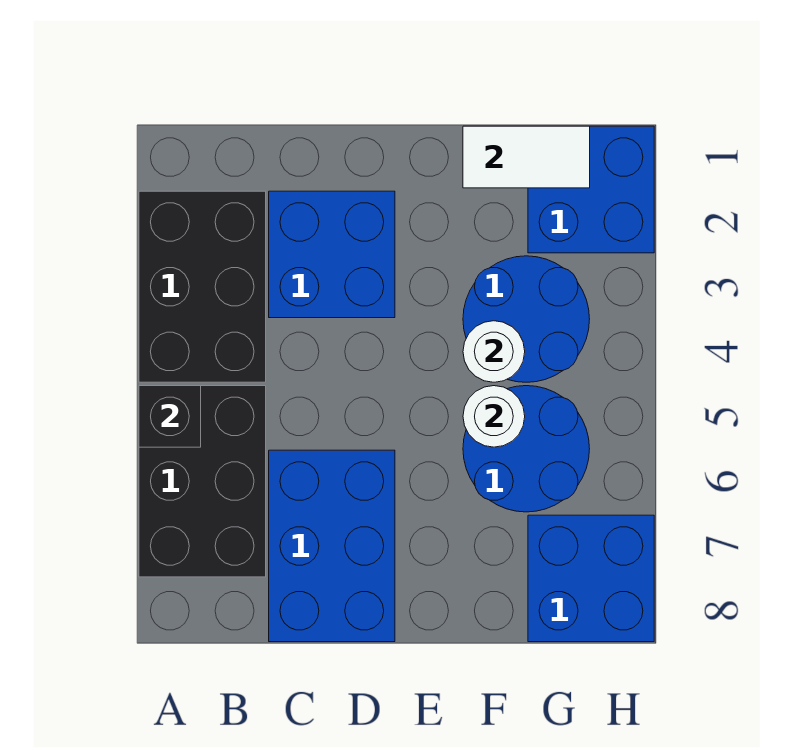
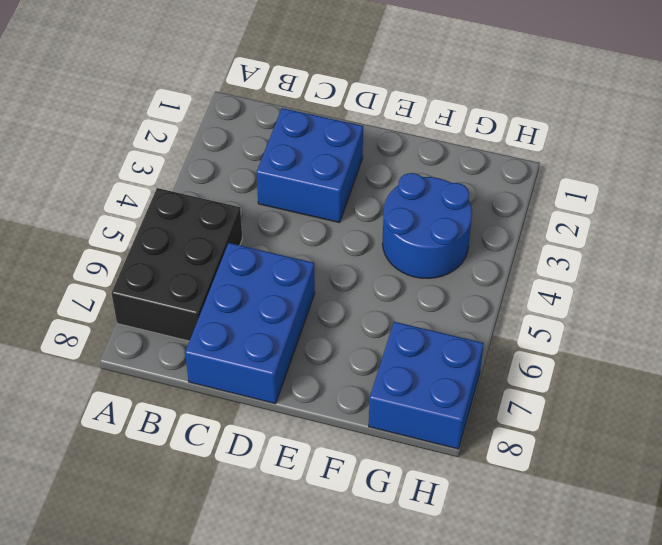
none -> black brick A2:B4 level 1
none -> blue round brick F5:G6 level 1
none -> blue brick G1:H2 level 1

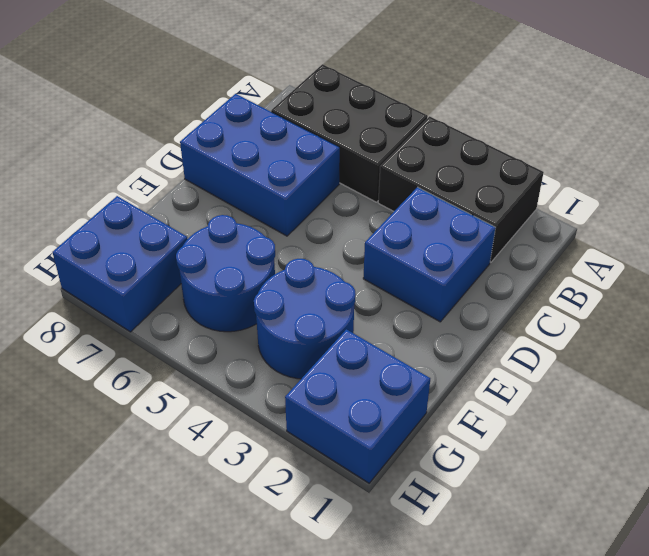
none -> black brick A5 level 2
none -> white tile F1:G1 level 2
none -> white round brick F4 level 2

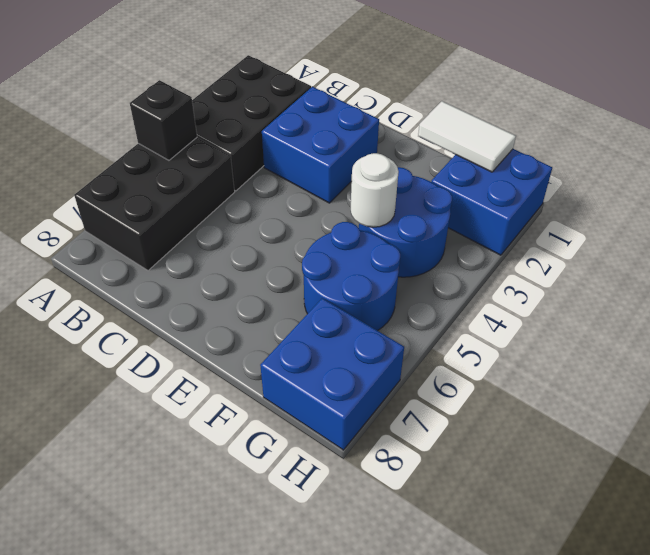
none -> blue brick C6:D8 level 1
none -> white round brick F5 level 2

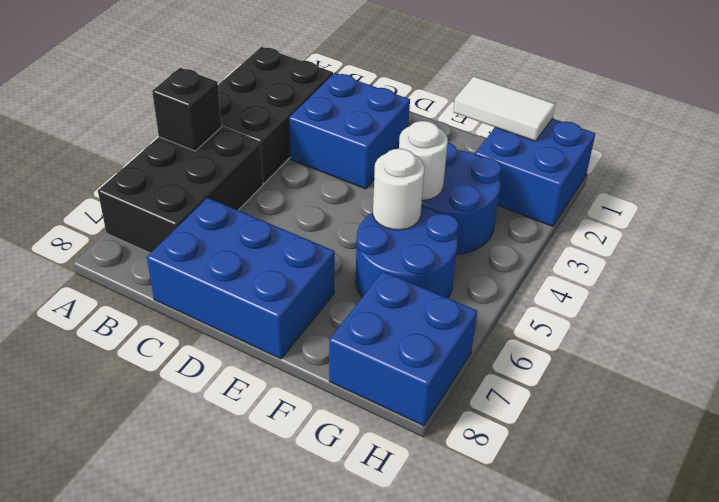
blue brick C7:E8 level 1 -> blue brick C6:D8 level 1

